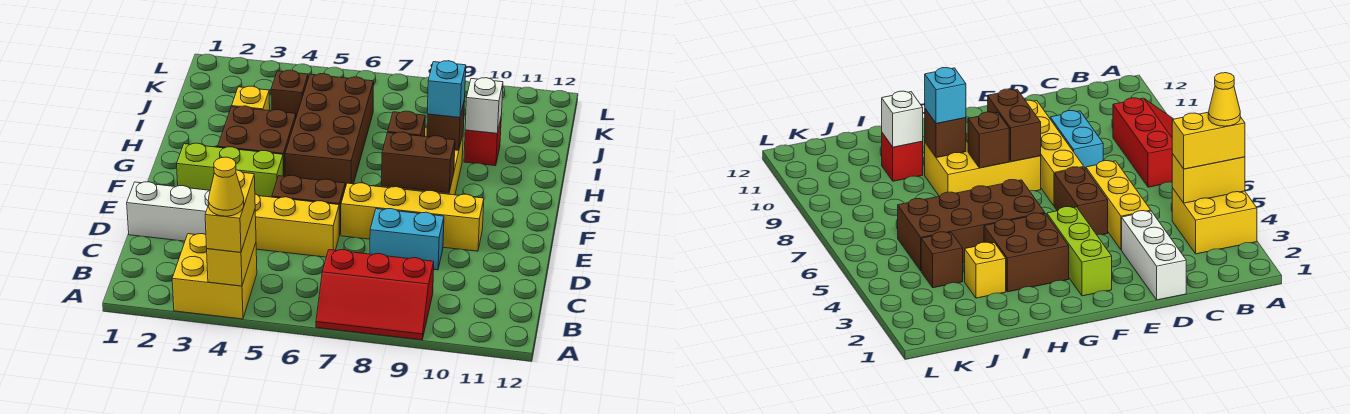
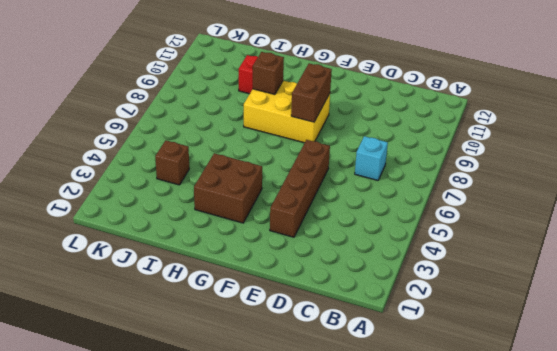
cyan brick C7 level 1 -> cyan brick H9 level 3
brown brick E3:E6 level 1 -> brown brick E5:E6 level 1
none -> yellow brick A3:B4 level 1
none -> red slope A7:B9 level 1 top B
none -> white brick D1:D3 level 1

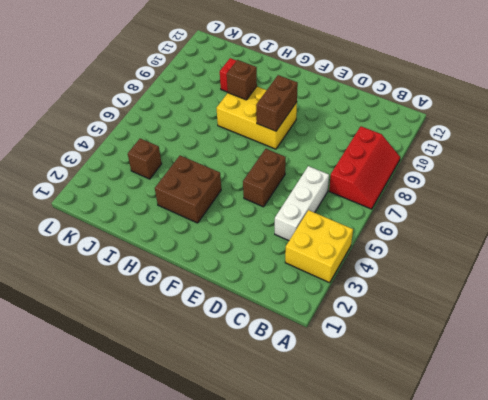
white brick C4:C6 level 1 -> white brick D1:D3 level 1
none -> yellow brick D4:D6 level 1
none -> cyan brick D8:D9 level 1
none -> yellow brick E7:E10 level 1

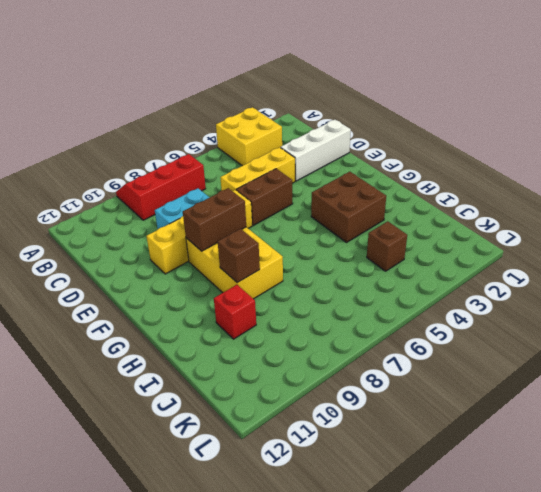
none -> lime brick F2:F4 level 1
none -> brown brick G5:J6 level 1
none -> yellow brick I3 level 1

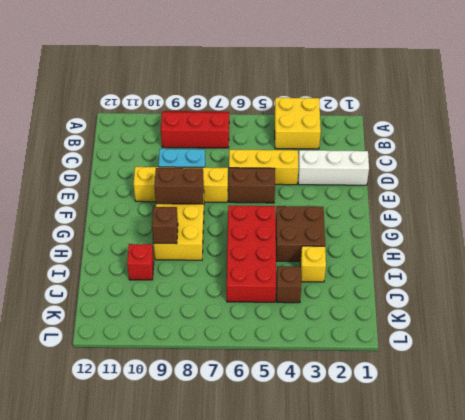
red brick G5:J6 level 1 -> brown brick G5:J6 level 1
none -> lime brick F2:F4 level 1
none -> yellow brick A4:B4 level 2
none -> brown brick G8 level 2

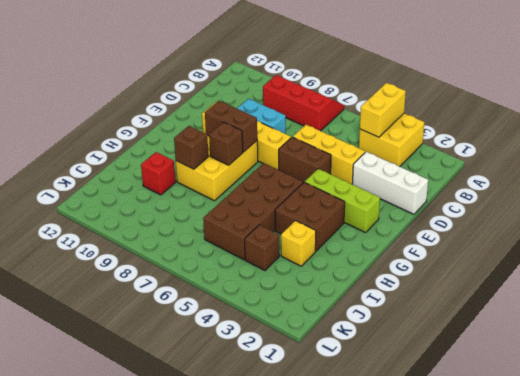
none -> white brick I10 level 2
none -> yellow brick A4:B4 level 3
none -> cyan brick H9 level 3

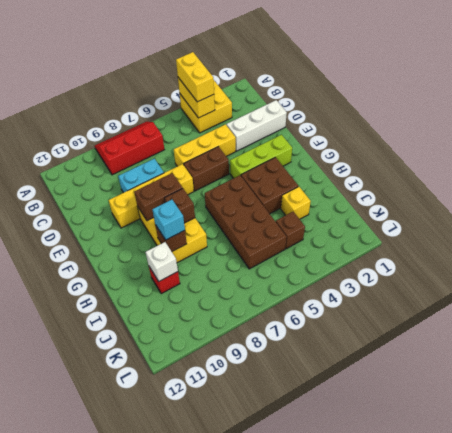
none -> yellow cone A4 level 4

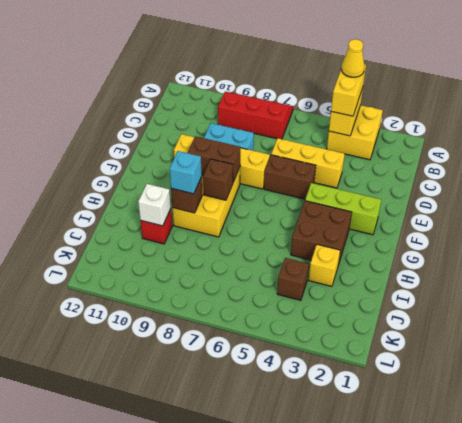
none -> white brick D1:D3 level 1
none -> brown brick G5:J6 level 1

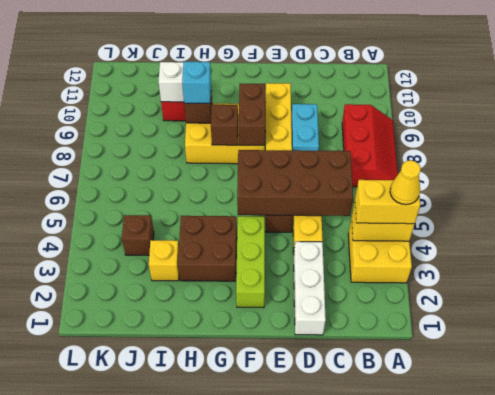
brown brick C5:F6 level 2 -> brown brick G5:J6 level 1

